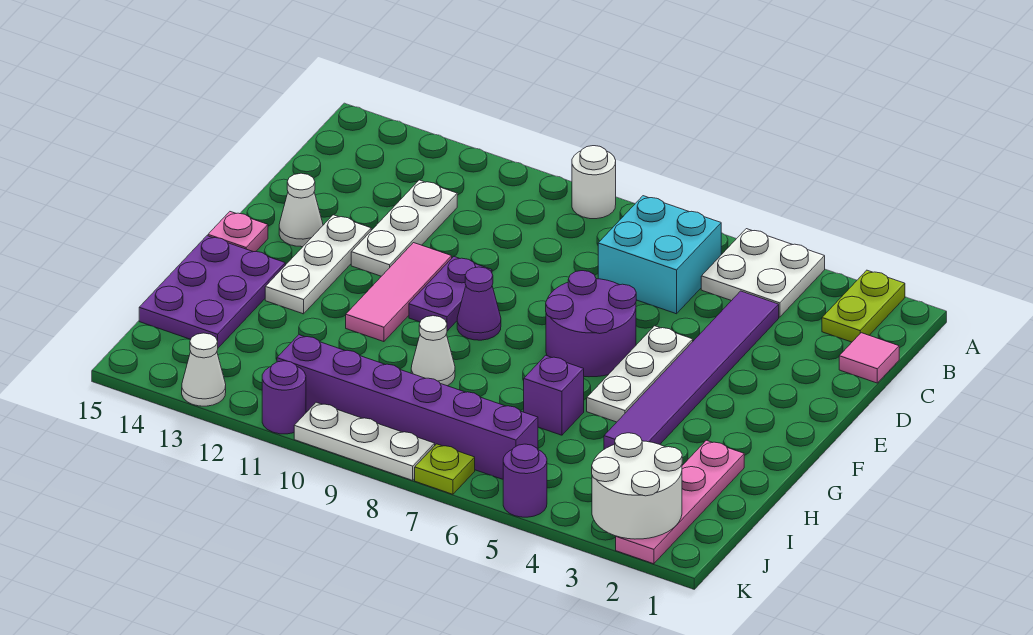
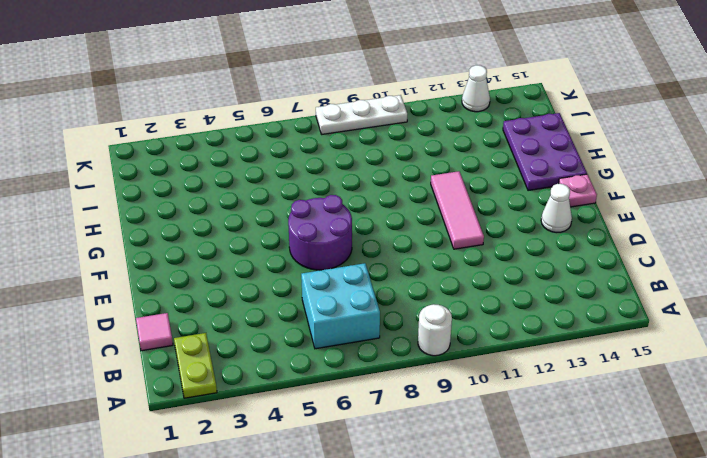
none -> white plate A4:B5 level 1
none -> purple tile C4:H4 level 1
none -> white plate C12:E12 level 1

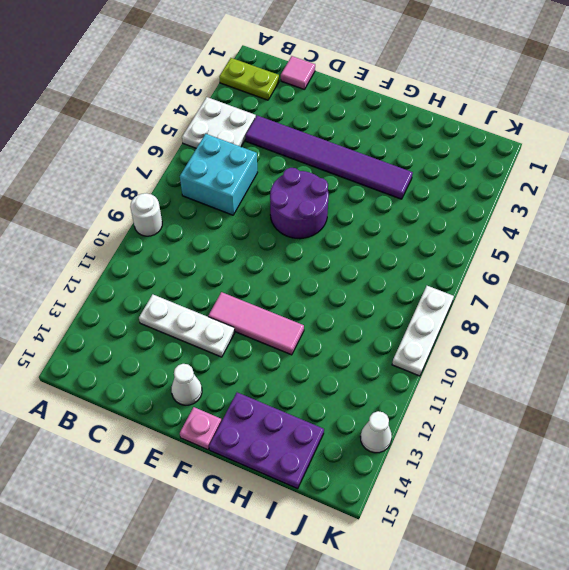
none -> white plate E5:G5 level 1
none -> purple plate E10:F10 level 1
none -> white plate E13:G13 level 1

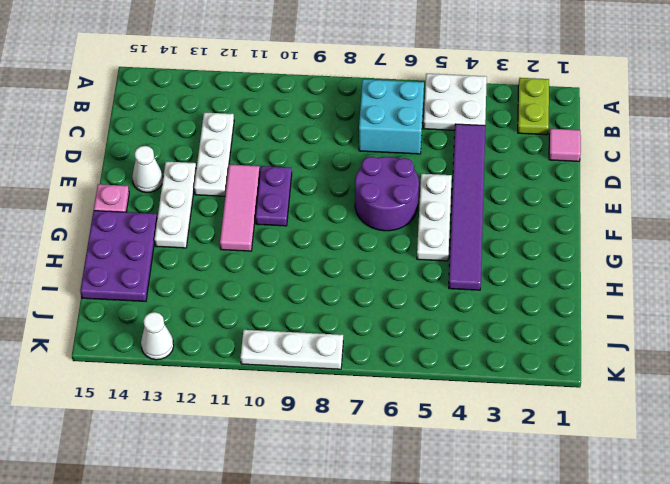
none -> white round brick A9 level 1
none -> purple cone F9 level 1
none -> pink plate H2:K2 level 1

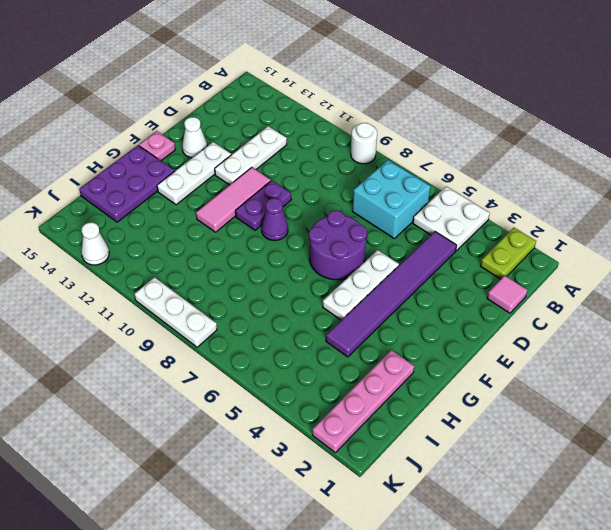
none -> purple brick H6 level 1
none -> white cone H9 level 1
none -> purple brick J6:J11 level 1

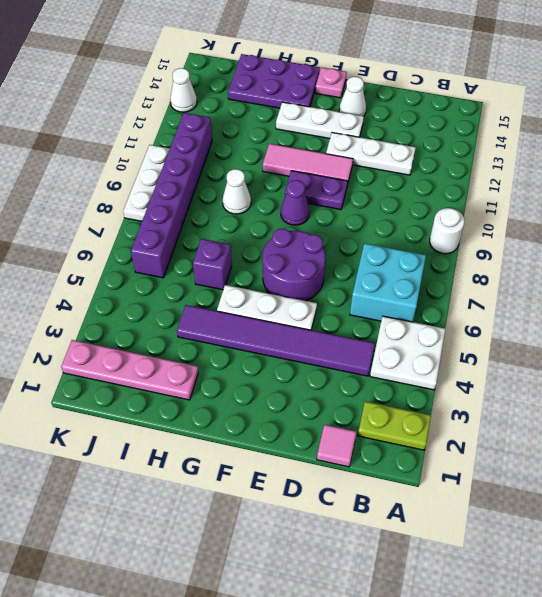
none -> purple round brick K5 level 1
none -> lime plate K7 level 1
none -> purple round brick K11 level 1

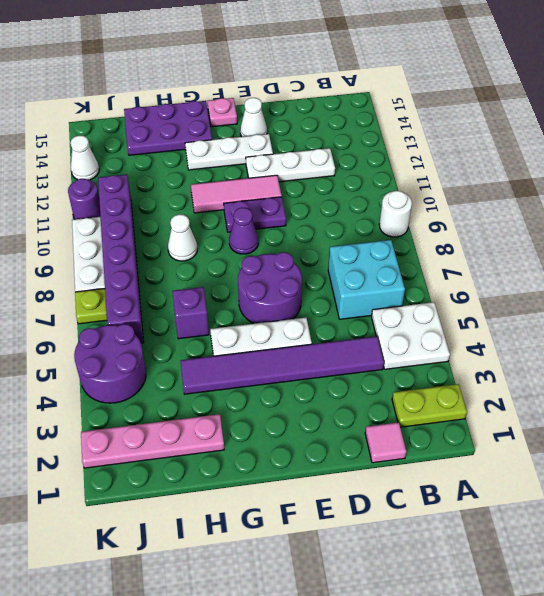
purple round brick J4:K5 level 1 -> purple round brick K5 level 1
none -> white round brick J2:K3 level 2

